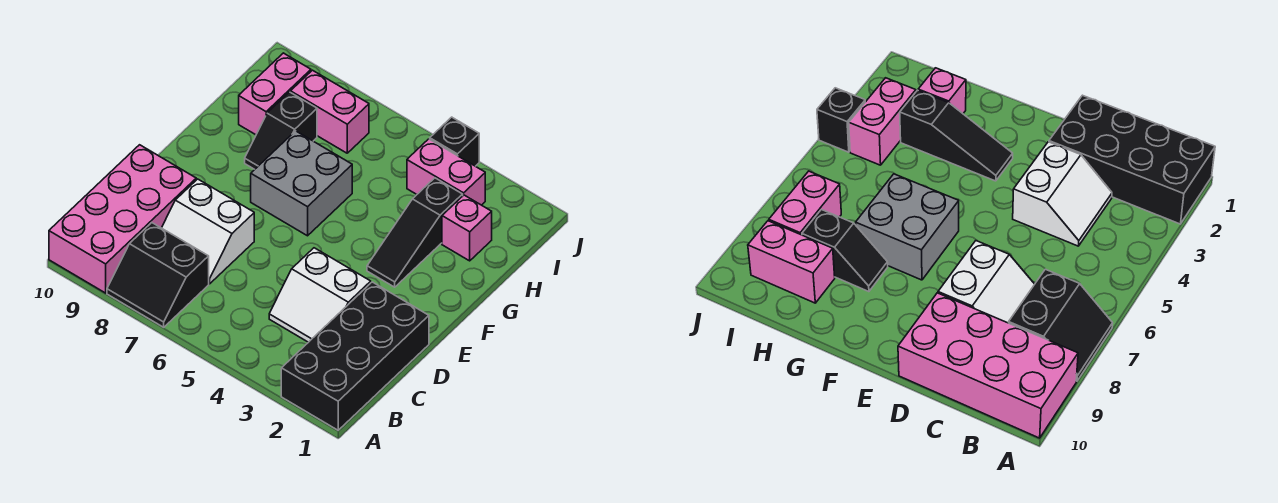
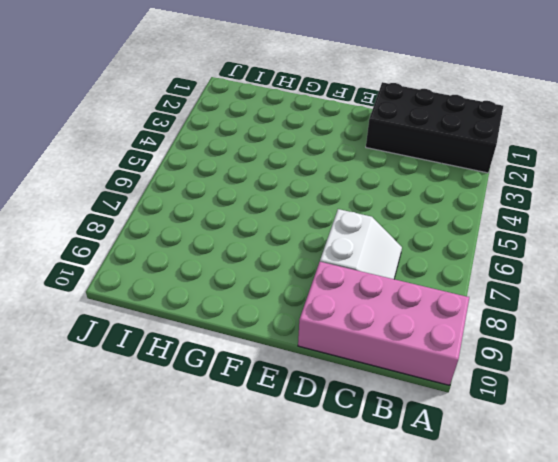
none -> black slope A7:B8 level 1 top B
none -> white slope C3:D4 level 1 top D
none -> black slope F3:H3 level 1 top H

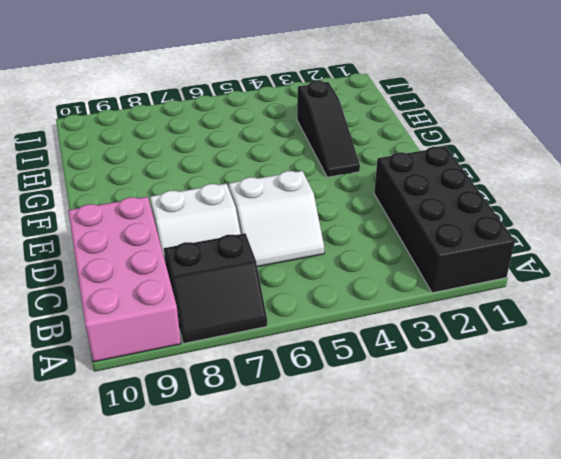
white slope C5:D6 level 1 top D -> white slope C3:D4 level 1 top D
none -> grey brick F6:G7 level 1
none -> black slope G8:H8 level 1 top H
none -> pink brick H2 level 1

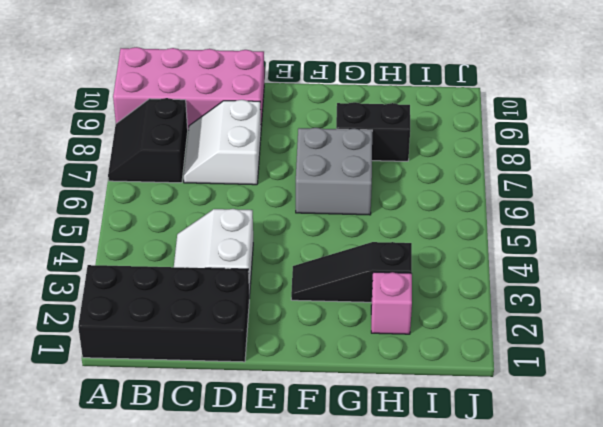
black brick G8:H8 level 1 -> black slope G8:H8 level 1 top H
none -> pink brick H9:I9 level 1
none -> pink brick I3:I4 level 1
none -> pink brick I7:I8 level 1

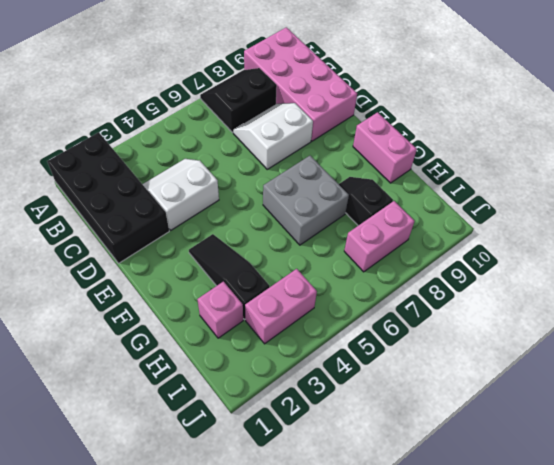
pink brick F10:G10 level 1 -> pink brick H9:I9 level 1
none -> black brick J4 level 1

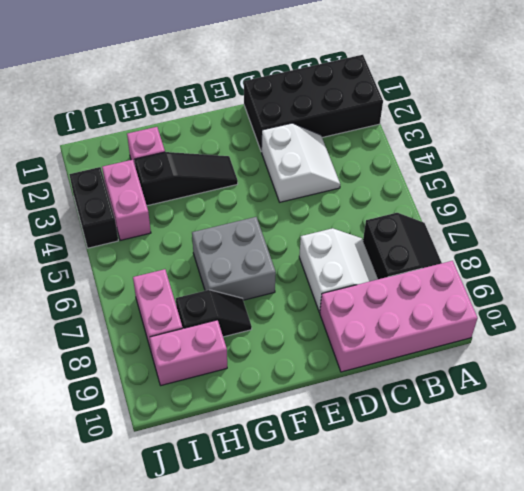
black brick J3:J4 level 1 -> black brick J4 level 1

